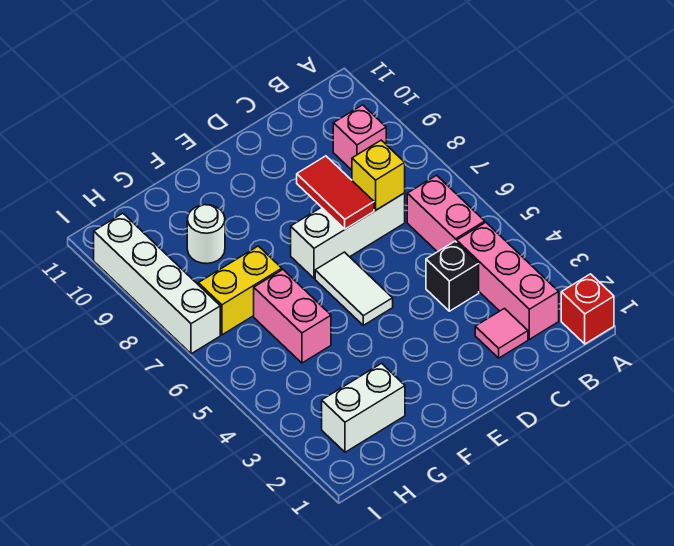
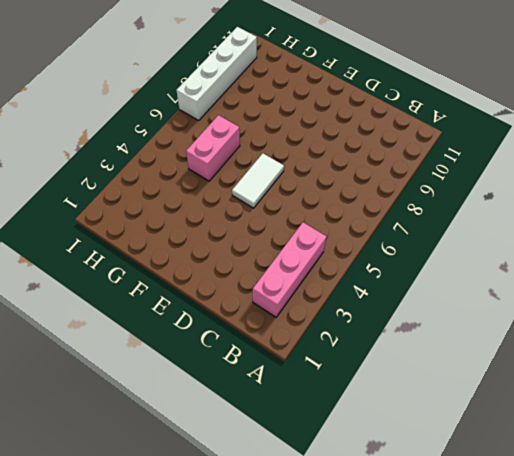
none -> red brick A1 level 1
none -> pink brick B5:B6 level 1
none -> pink brick B9 level 1

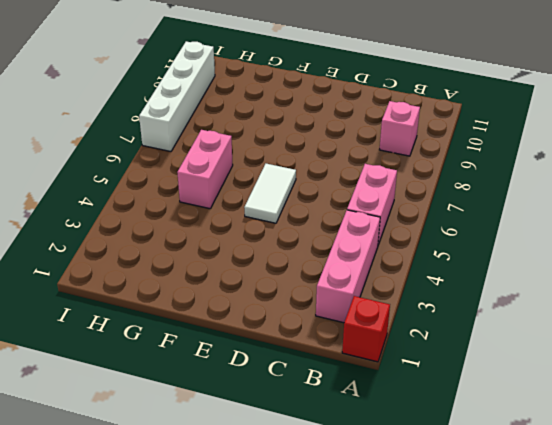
none -> pink tile C2 level 1
none -> black brick C4 level 1
none -> white brick C7:E7 level 1

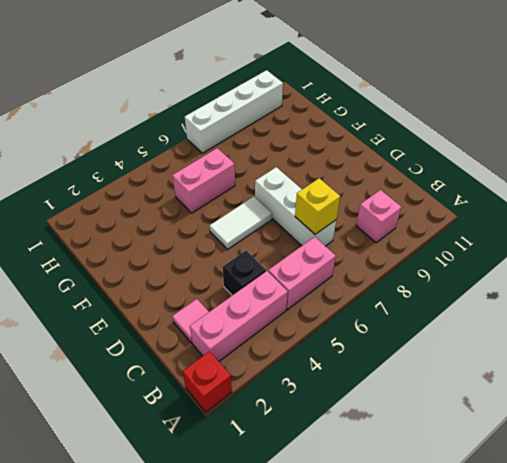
none -> white brick G2:H2 level 1
none -> yellow brick G7:H7 level 1
none -> white round brick G9 level 1

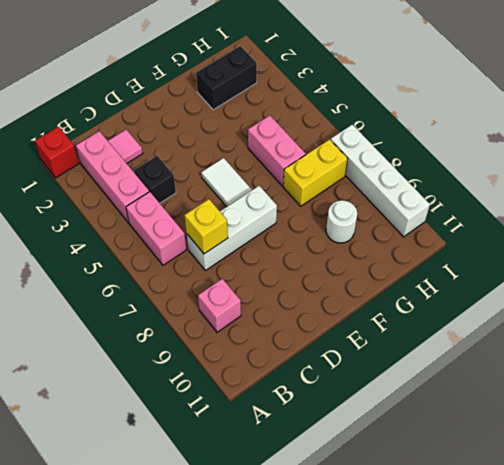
black brick G2:H2 level 1 -> white brick G2:H2 level 1
none -> red tile D7:D8 level 2

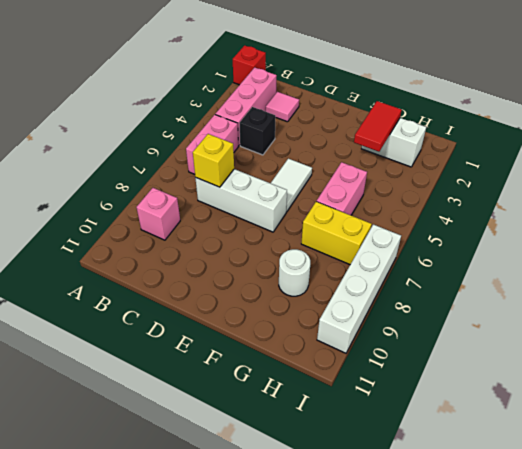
red tile G2:G3 level 2 -> red tile D7:D8 level 2

